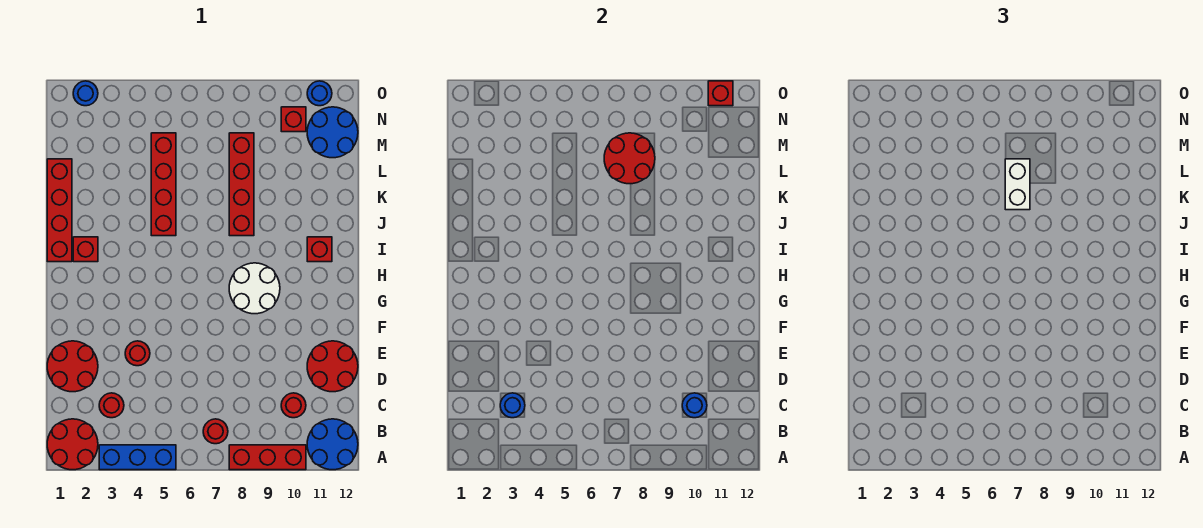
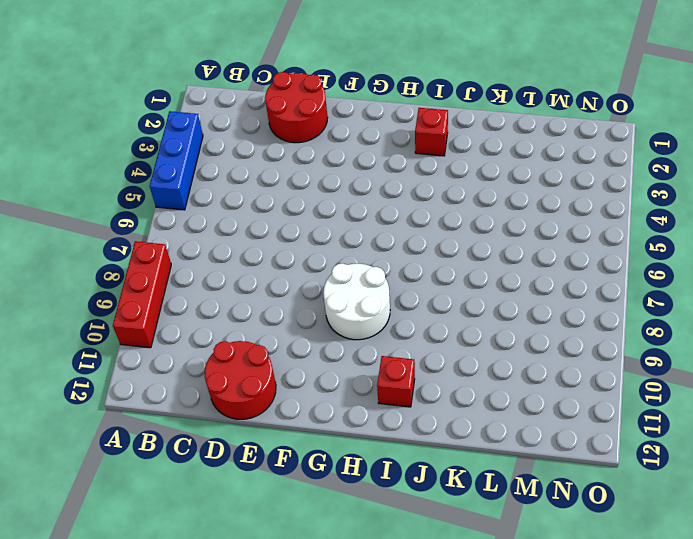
none -> red round brick A1:B2 level 1
none -> blue round brick A11:B12 level 1
none -> red round brick B7 level 1

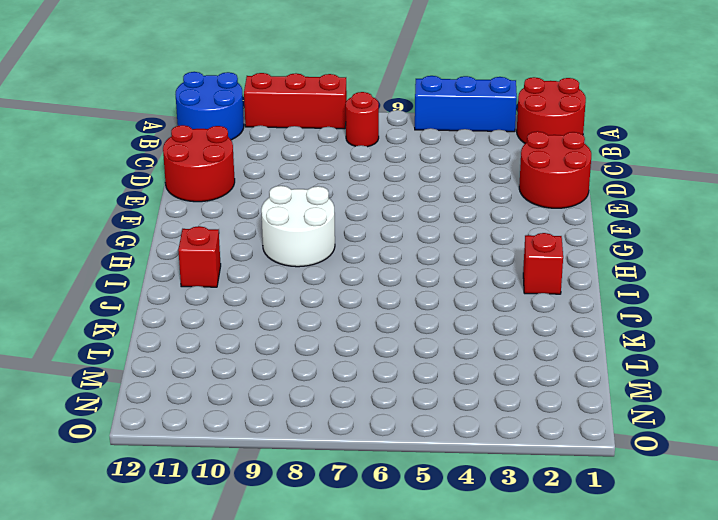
none -> red round brick C3 level 1
none -> red round brick C10 level 1
none -> red round brick E4 level 1

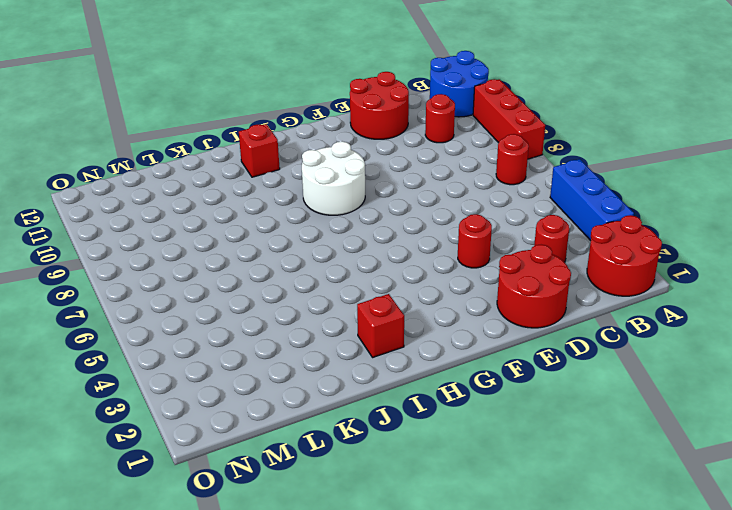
none -> red brick I1:L1 level 1
none -> red brick J5:M5 level 1
none -> red brick J8:M8 level 1

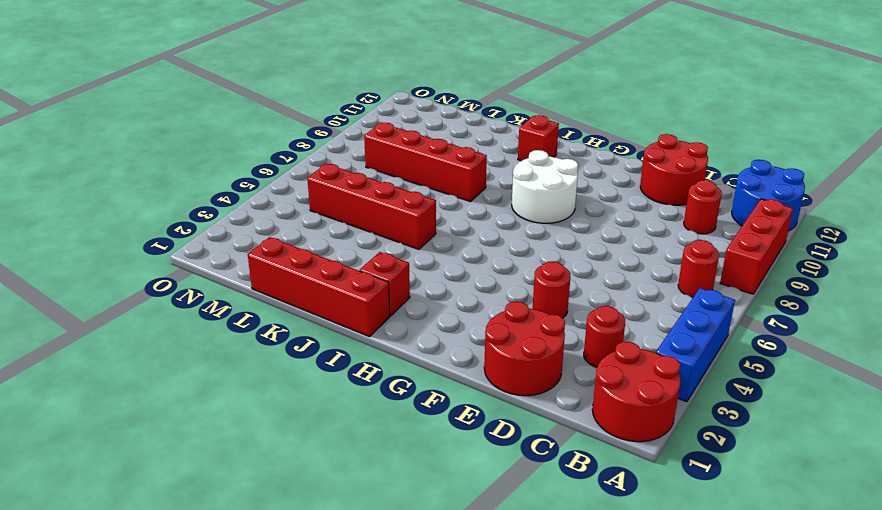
none -> blue round brick M11:N12 level 1
none -> red brick N10 level 1
none -> blue round brick O2 level 1

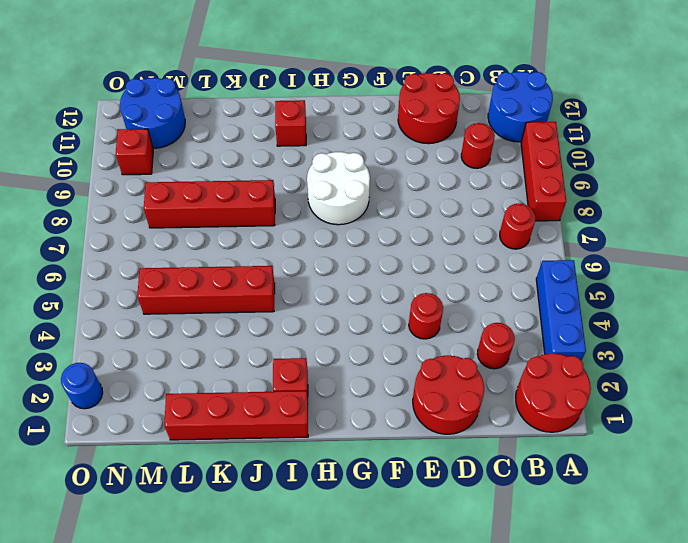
none -> blue round brick O11 level 1
none -> blue round brick C3 level 2
none -> blue round brick C10 level 2

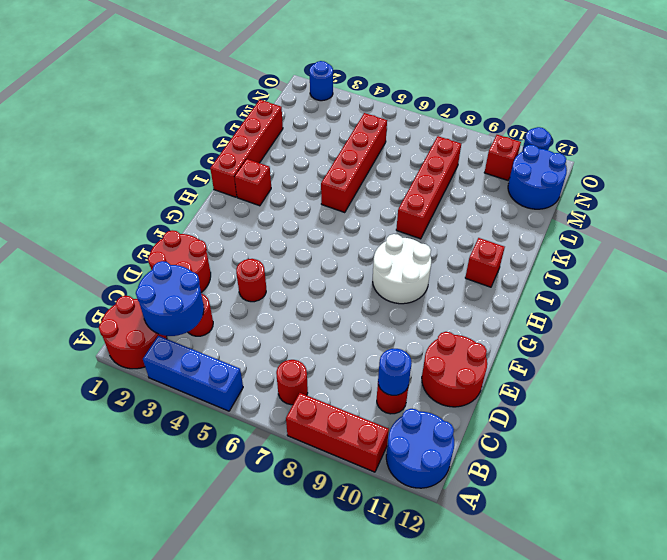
blue round brick B2:C3 level 2 -> blue round brick C3 level 2
none -> red round brick L7:M8 level 2
none -> red brick O11 level 2
none -> white brick K7:L7 level 3

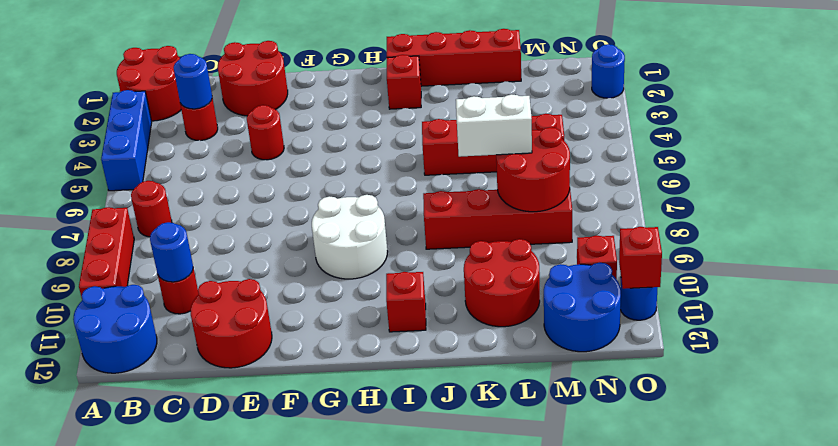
red round brick K10:L11 level 1 -> none

